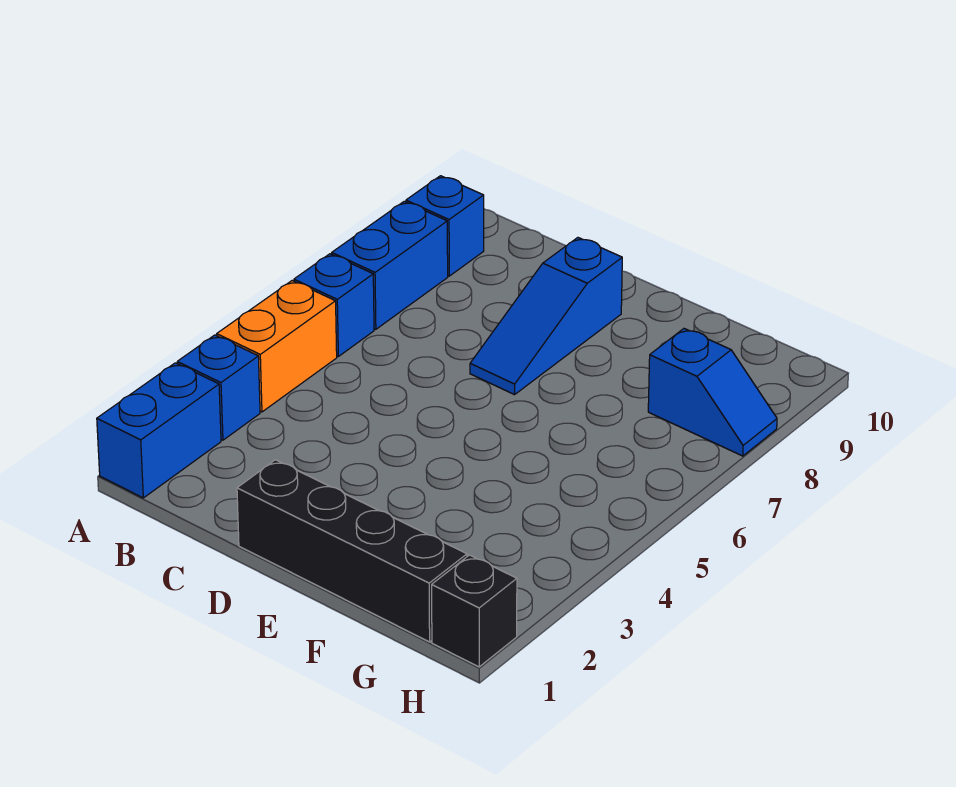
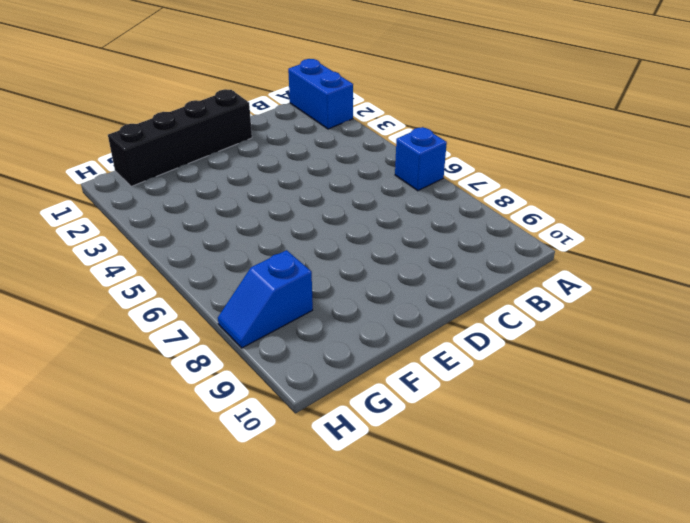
none -> blue brick A3 level 1
none -> orange brick A4:A5 level 1

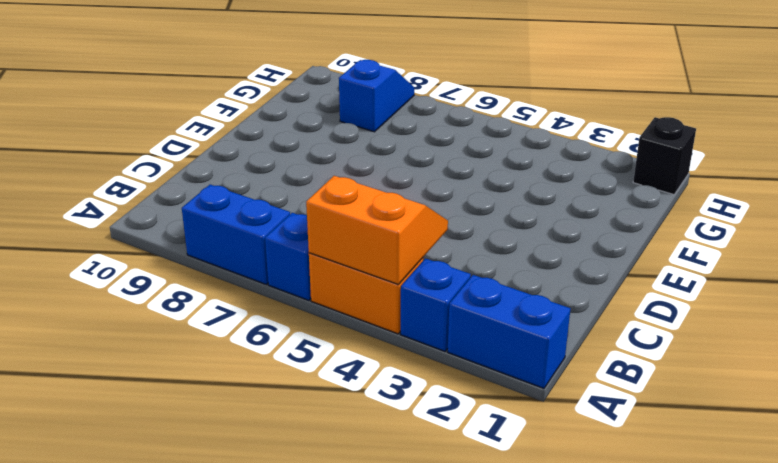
orange slope A4:B5 level 2 top A -> none
none -> blue brick A9 level 1
none -> black brick D1:G1 level 1

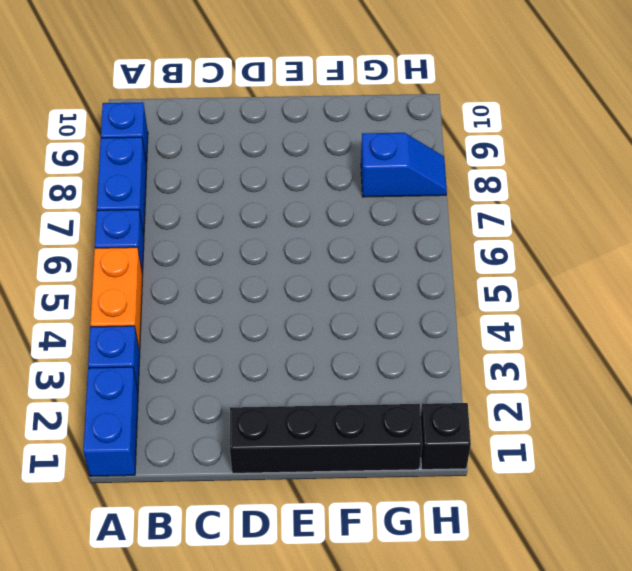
none -> blue slope D7:D9 level 1 top 9

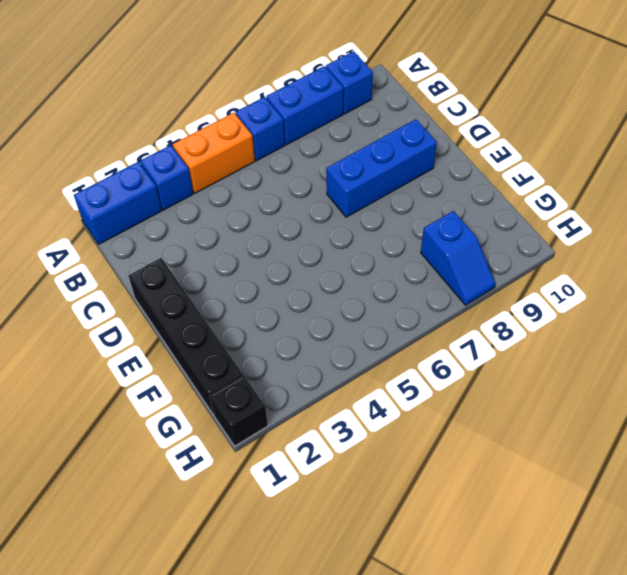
blue brick D7:D9 level 1 -> blue slope D7:D9 level 1 top 9

